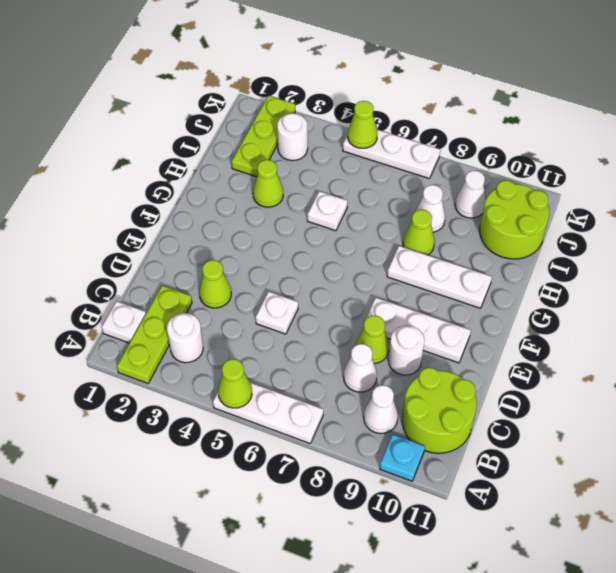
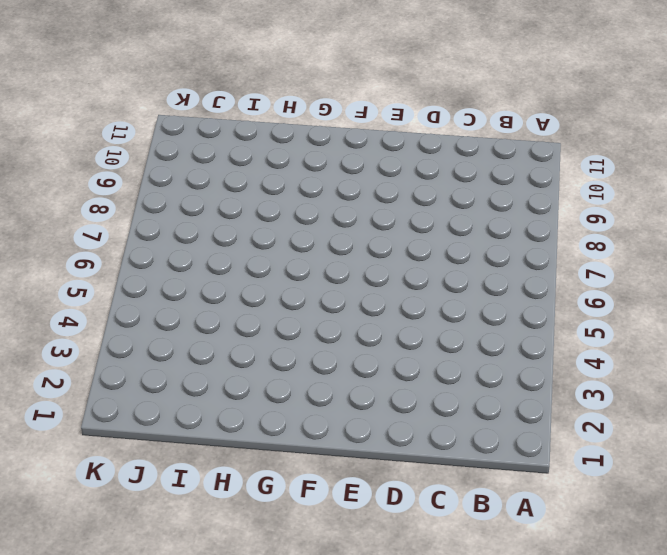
none -> lime plate A2:C2 level 1
none -> white plate A5:A7 level 1
none -> cyan plate A10 level 1

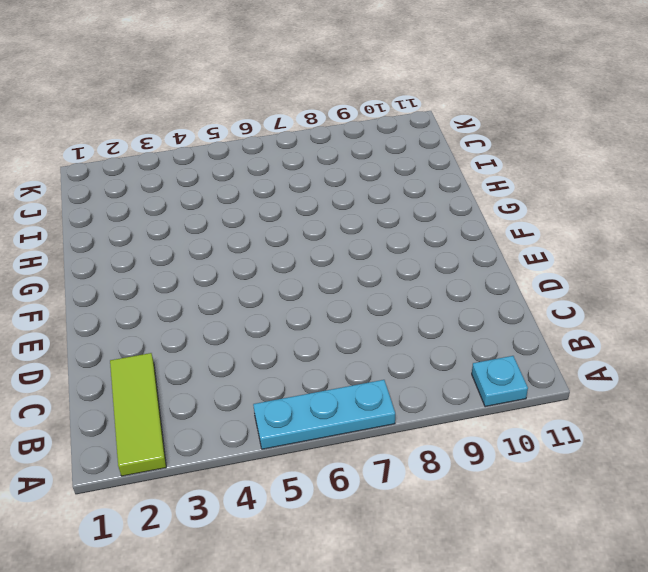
lime tile A2:C2 level 1 -> lime plate A2:C2 level 1
cyan plate A5:A7 level 1 -> white plate A5:A7 level 1
none -> white plate B1 level 1
none -> white round brick B3 level 1
none -> white cone B9 level 1

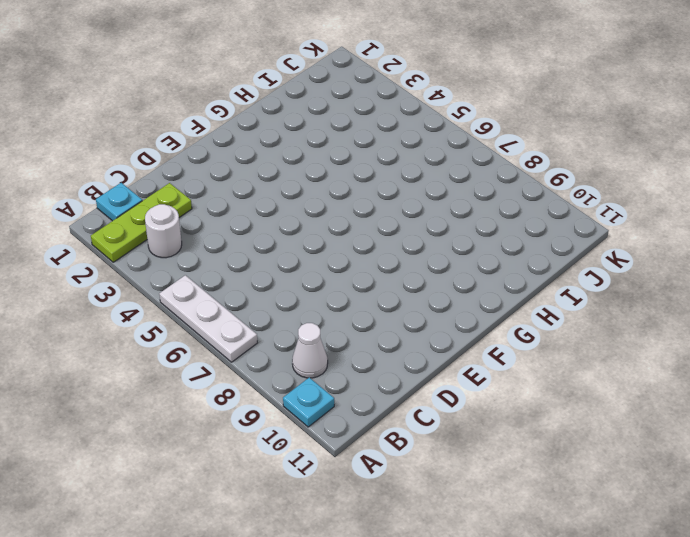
cyan plate B1 level 1 -> white plate B1 level 1
none -> lime round brick B10:C11 level 1
none -> white cone C8 level 1
none -> lime cone D3 level 1

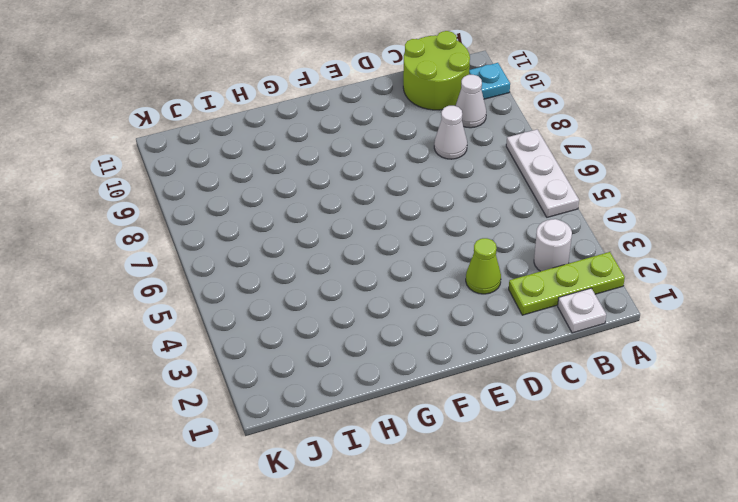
none -> white plate D5 level 1
none -> lime cone D8 level 1
none -> white round brick D9 level 1

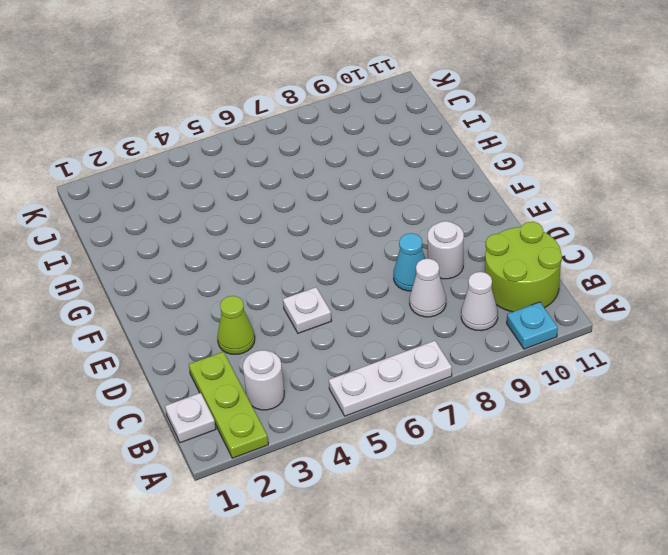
cyan cone D8 level 1 -> lime cone D8 level 1
none -> white plate E8:E10 level 1
none -> white plate G8:G10 level 1
none -> lime cone H3 level 1

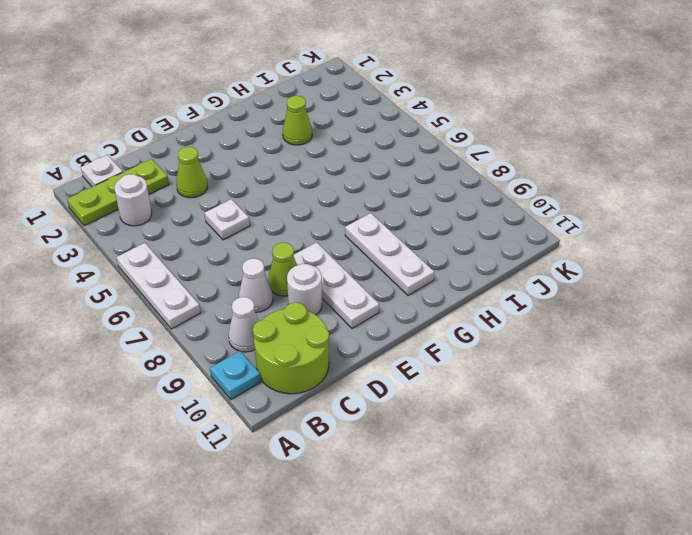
none -> white plate H5 level 1
none -> lime cone H8 level 1
none -> lime plate I2:K2 level 1

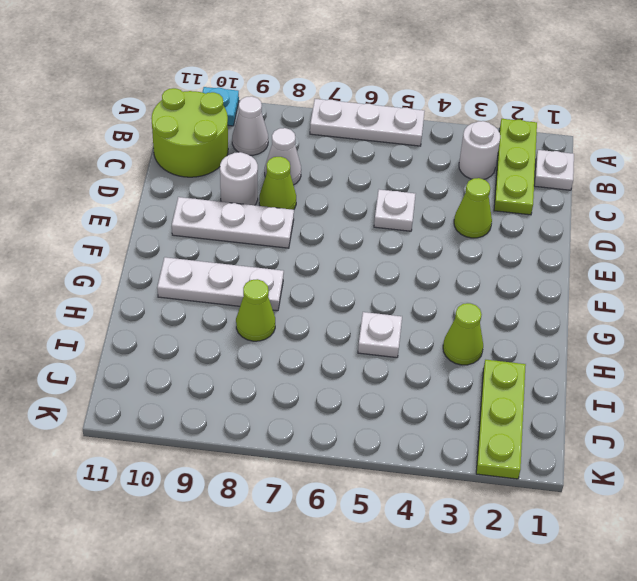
none -> white cone I8 level 1
none -> lime round brick I10:J11 level 1
none -> white round brick J3 level 1

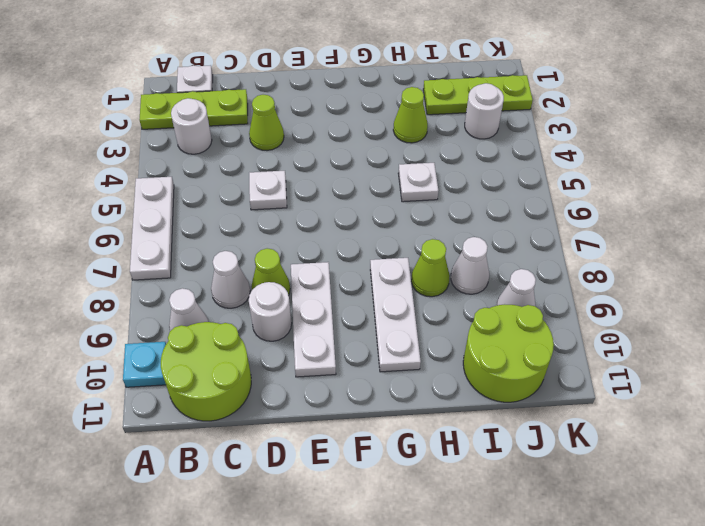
none -> white plate K5:K7 level 1
none -> lime cone A5 level 2
none -> lime cone K5 level 2

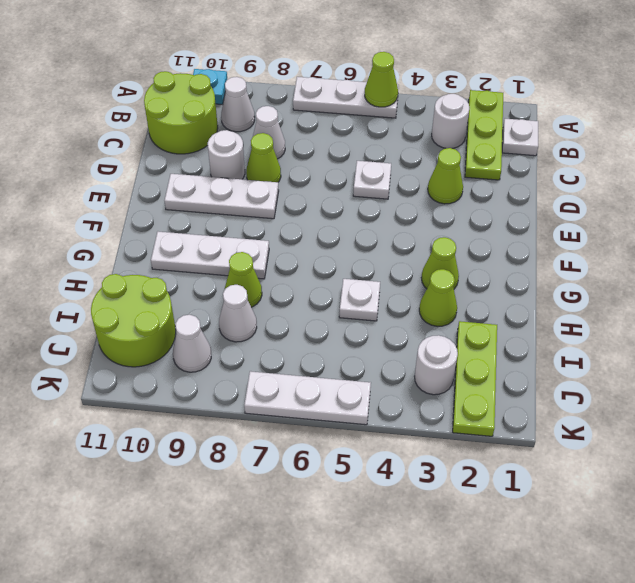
lime cone G3 level 1 -> lime cone K5 level 2

